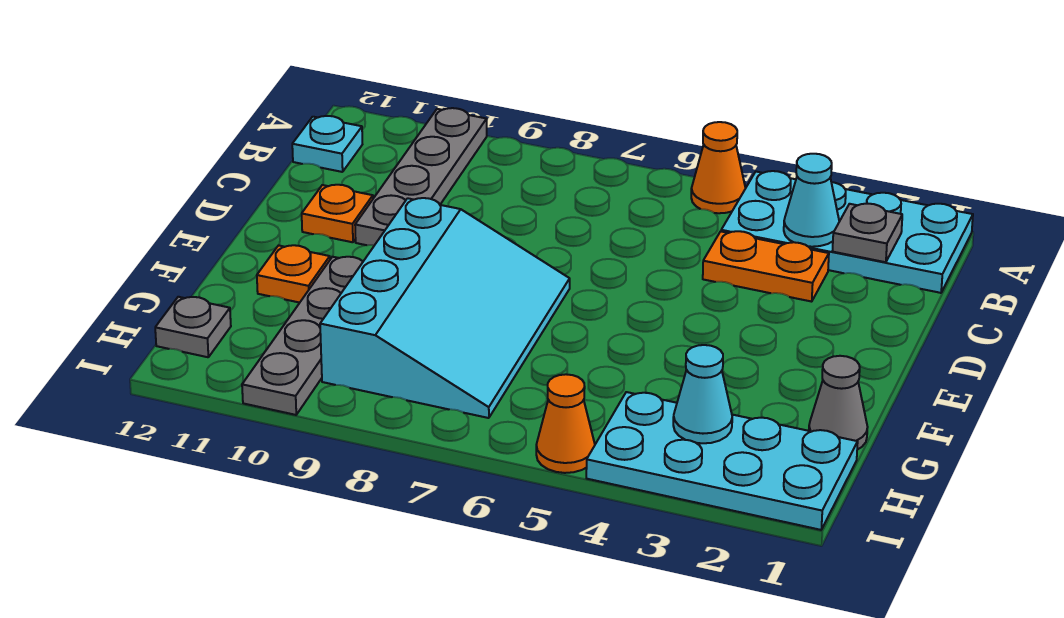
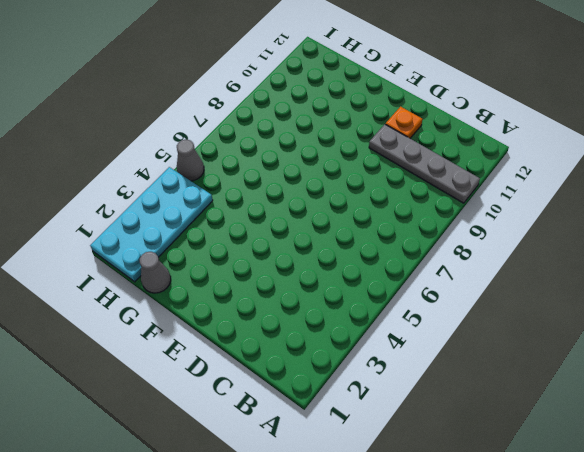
grey cone I5 level 1 -> orange cone I5 level 1
none -> cyan plate A1:B4 level 1
none -> orange cone A5 level 1
none -> cyan plate B12 level 1

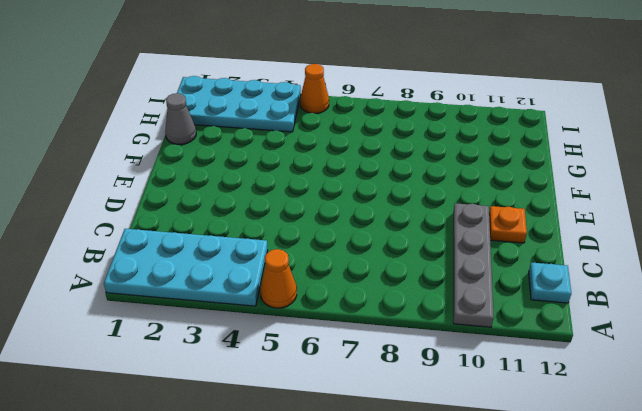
none -> orange plate C3:C4 level 1
none -> cyan slope E7:H9 level 1 top 9
none -> grey plate F10:I10 level 1

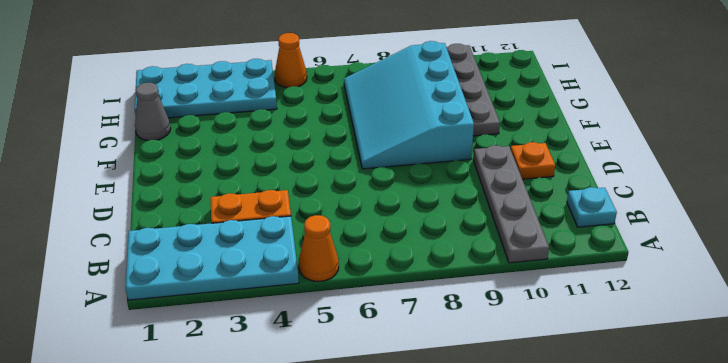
none -> orange plate F11 level 1
none -> grey plate H12 level 1
none -> grey plate B2 level 2

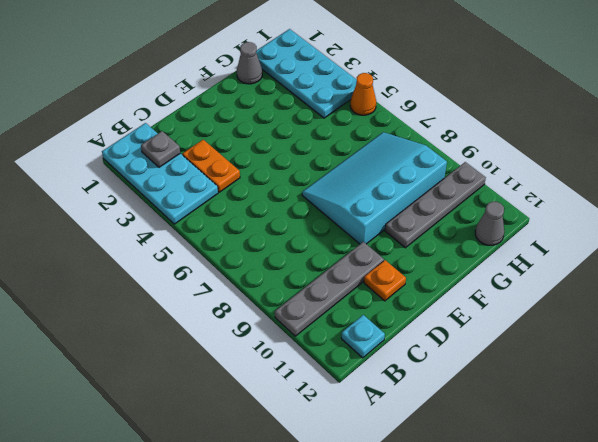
grey cone H12 level 1 -> grey plate H12 level 1
none -> orange cone A5 level 1
none -> orange plate F11 level 1
none -> cyan cone B3 level 2

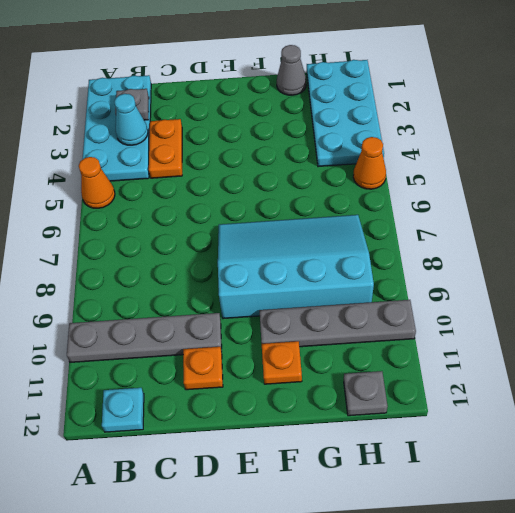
none -> cyan cone H3 level 2

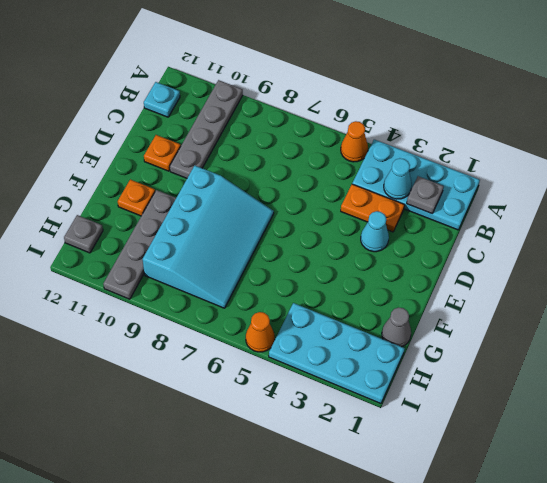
cyan cone D3 level 1 -> cyan cone H3 level 2

